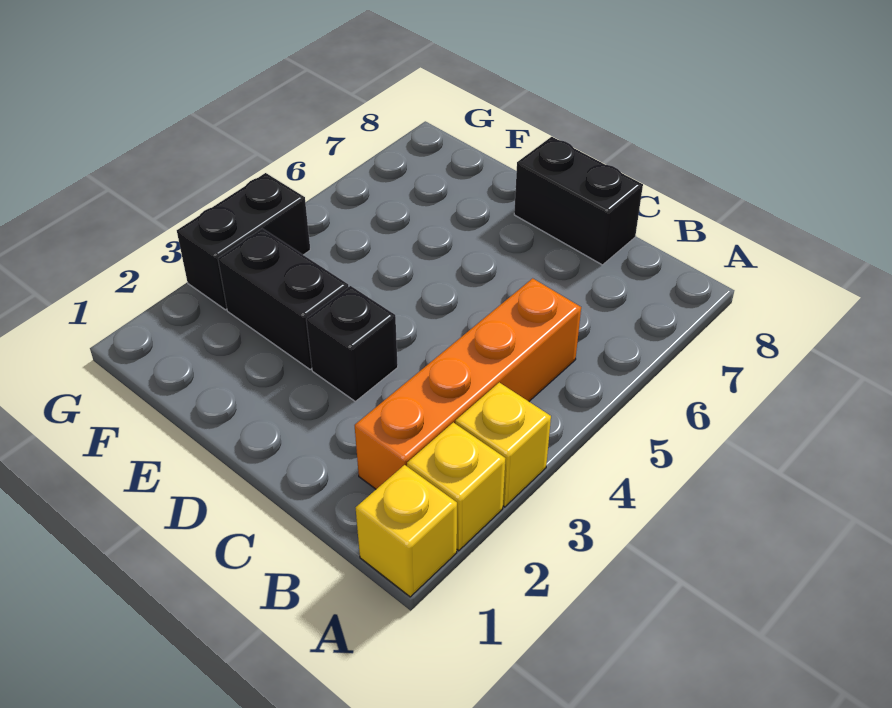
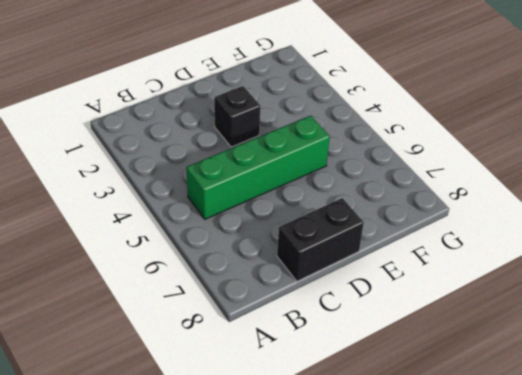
green brick B5:E5 level 1 -> orange brick B2:B5 level 1
none -> yellow brick A1 level 1
none -> yellow brick A2 level 1

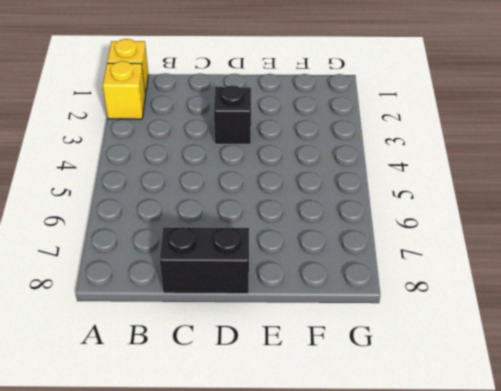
none -> yellow brick A3 level 1
none -> orange brick B2:B5 level 1

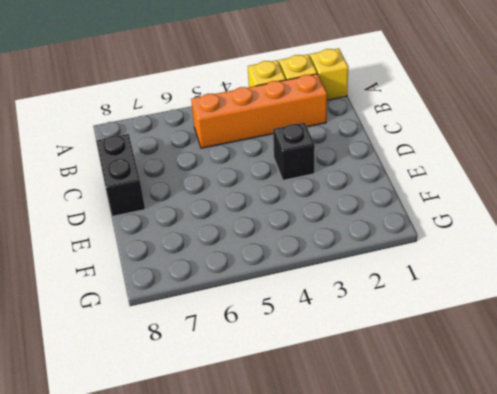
none -> black brick E3:F3 level 1
none -> black brick G3:G4 level 1

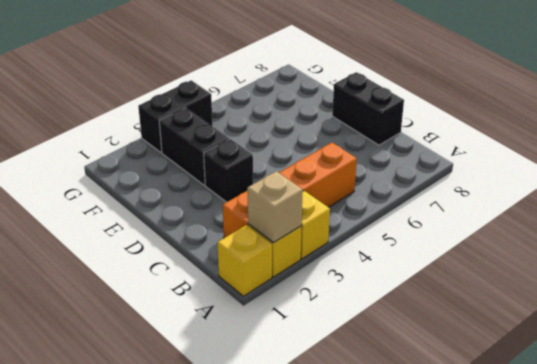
tan brick A2 level 2 -> none

